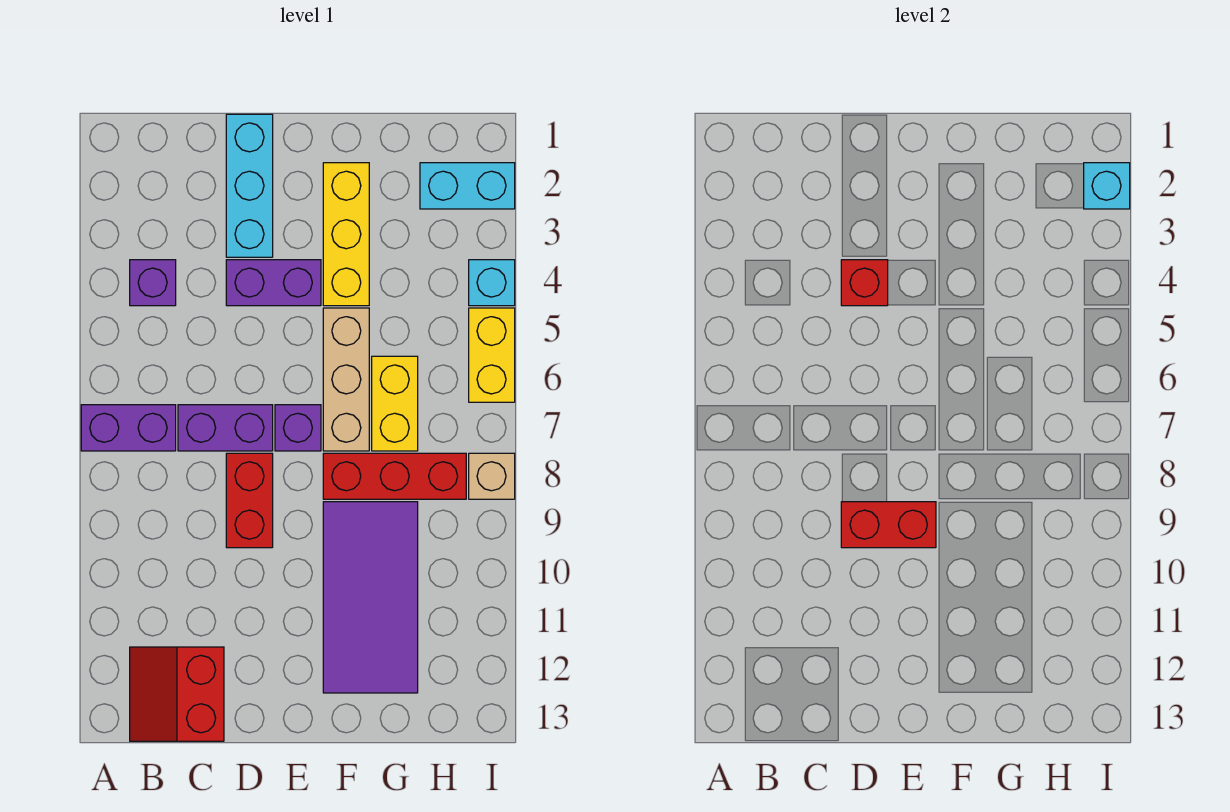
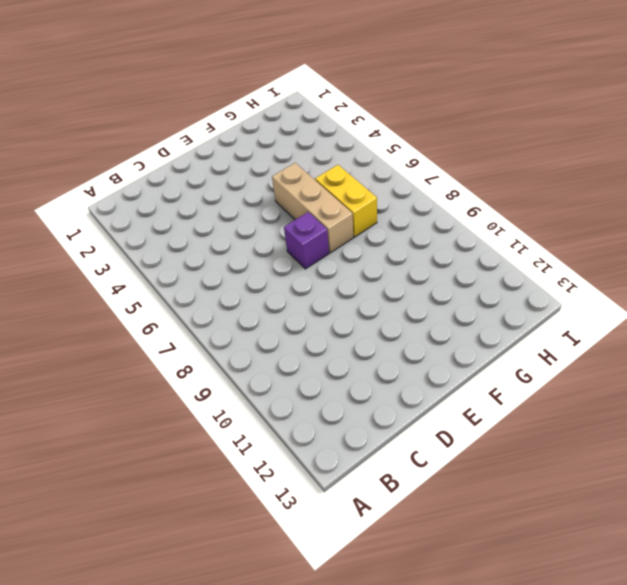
none -> purple brick A7:B7 level 1
none -> purple brick B4 level 1
none -> red slope B12:C13 level 1 top C

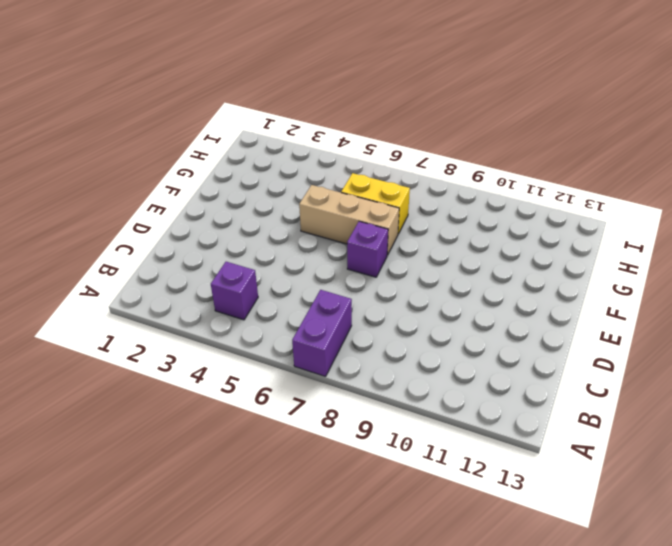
none -> red slope B12:C13 level 1 top C
none -> purple brick C7:D7 level 1
none -> cyan brick D1:D3 level 1

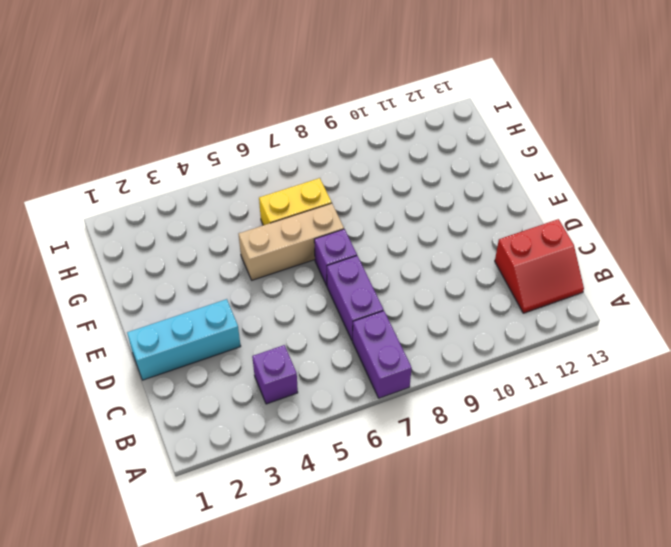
none -> purple brick D4:E4 level 1
none -> red brick D8:D9 level 1
none -> yellow brick F2:F4 level 1

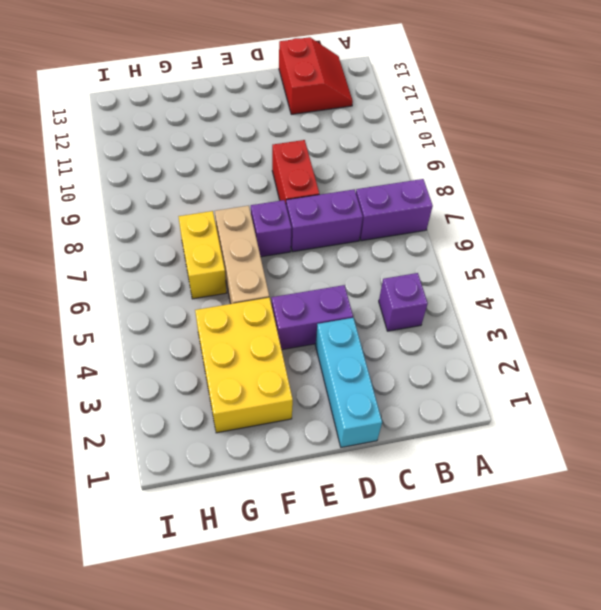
yellow brick F2:G4 level 1 -> yellow brick F2:F4 level 1
none -> red brick F8:H8 level 1
none -> purple tile F9:G12 level 1
none -> cyan brick H2:I2 level 1

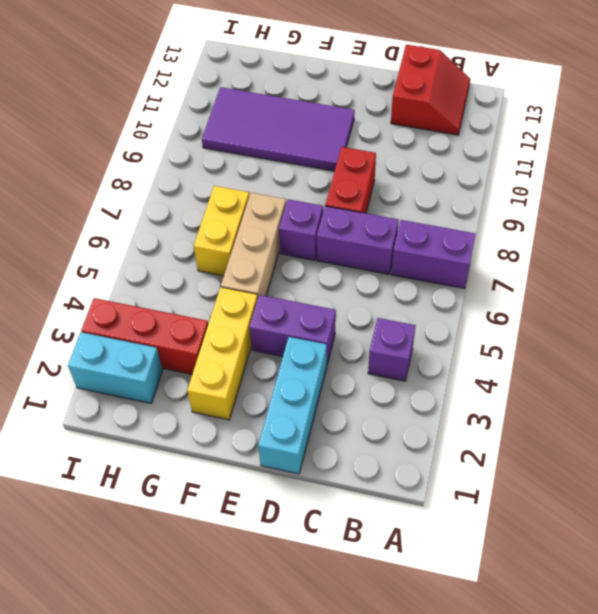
purple tile E10:H11 level 1 -> purple tile F9:G12 level 1
red brick G3:I3 level 1 -> red brick F8:H8 level 1
none -> cyan brick I4 level 1
none -> yellow brick I5:I6 level 1
none -> tan brick I8 level 1

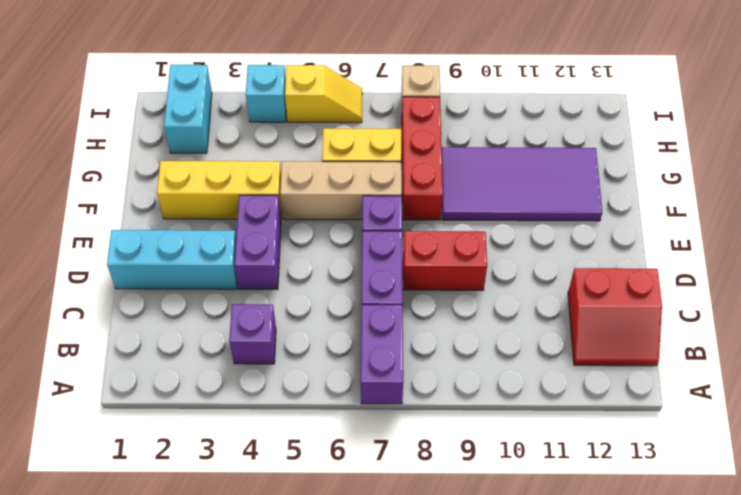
yellow slope I5:I6 level 1 top 5 -> yellow brick I5:I6 level 1
none -> red brick D4 level 2
none -> red brick D9:E9 level 2
none -> cyan brick I2 level 2

